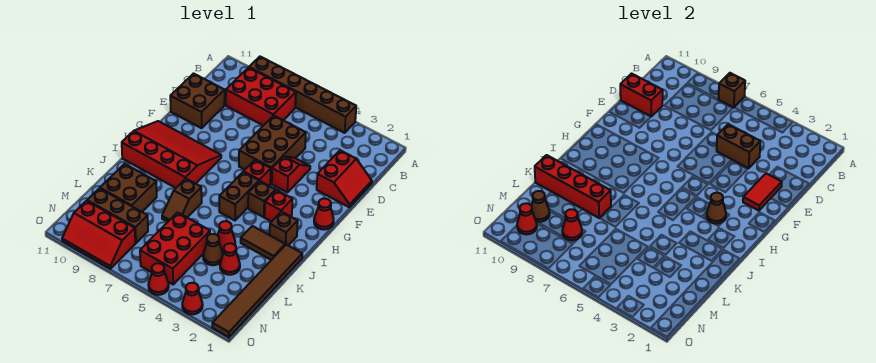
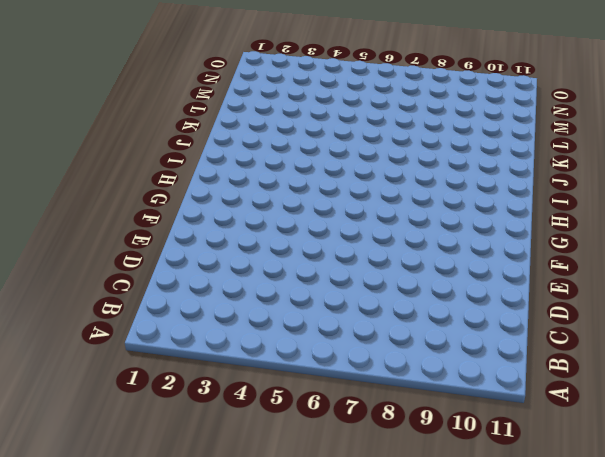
none -> brown brick A4:A9 level 1
none -> red brick B7:C9 level 1
none -> red slope D1:E2 level 1 top 2
none -> brown brick D5:F6 level 1

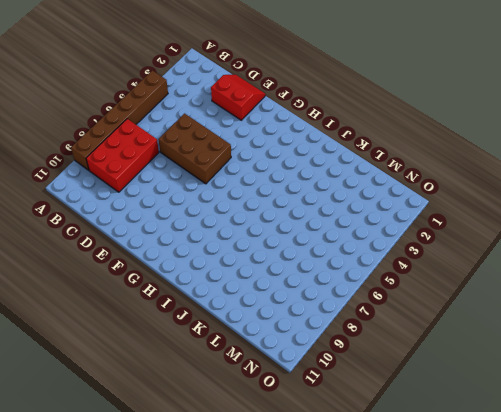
none -> brown brick D10:E11 level 1
none -> red slope E4:F4 level 1 top F
none -> red cone G1 level 1
none -> red brick G5 level 1

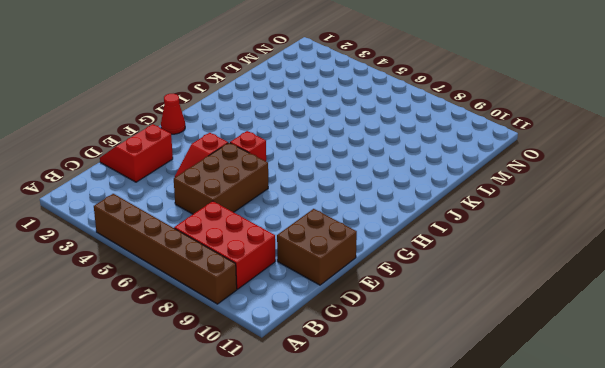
none -> red slope G8:I11 level 1 top I
none -> red brick H3 level 1
none -> brown brick H4 level 1
none -> brown brick H5:I5 level 1

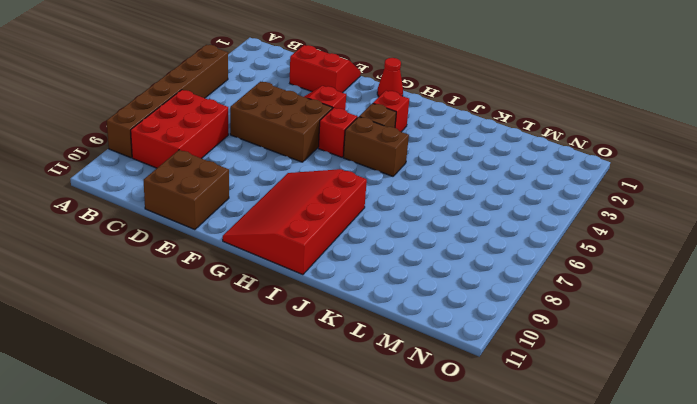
none -> brown brick I2 level 1
none -> brown tile J1:O1 level 1
none -> brown tile J2:J3 level 1
none -> brown slope J7:K7 level 1 top J

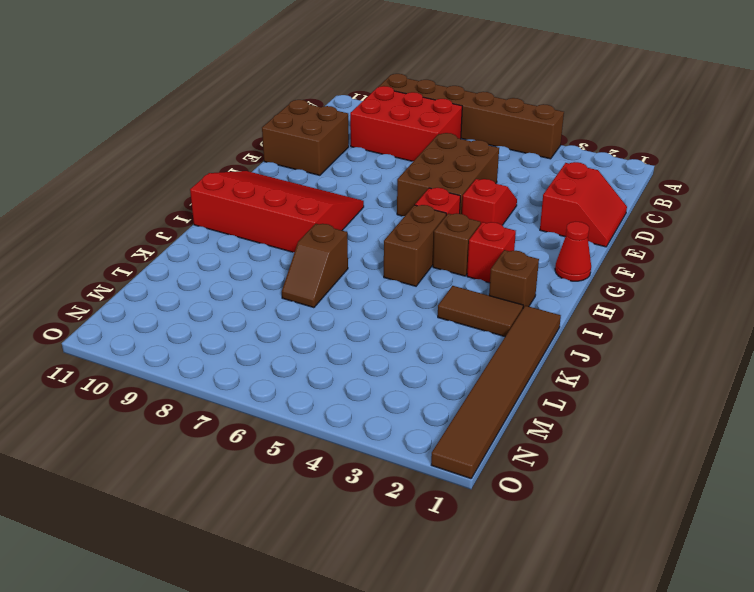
none -> red cone K4 level 1
none -> brown brick K9:L10 level 1
none -> red cone L3 level 1
none -> brown cone L4 level 1

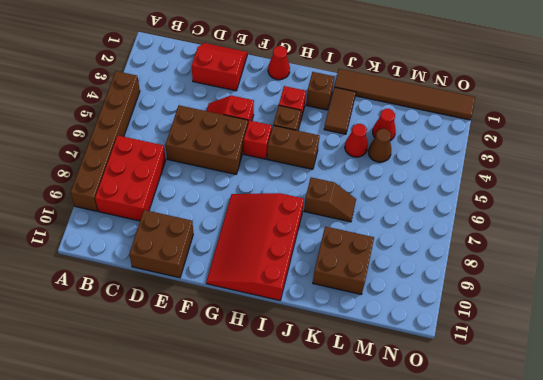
none -> red brick L5:N6 level 1
none -> brown brick M8:M10 level 1
none -> red slope N8:O10 level 1 top N
none -> red cone O3 level 1

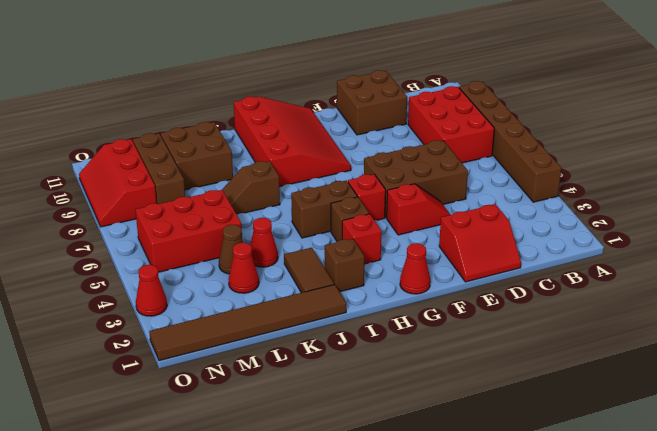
none -> red cone O5 level 1
none -> brown brick A7 level 2
none -> brown brick D4:D5 level 2
none -> red brick D10:D11 level 2

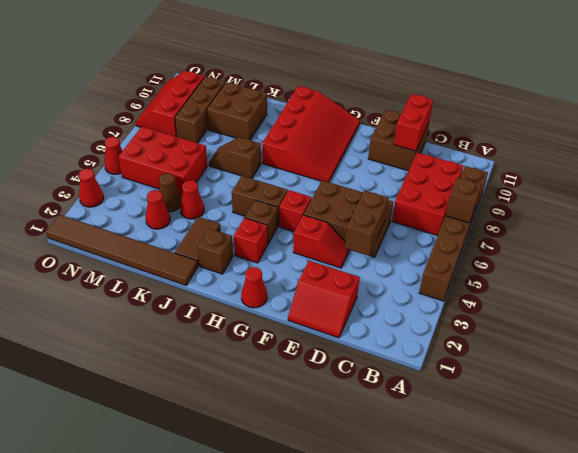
none -> red tile E2:F2 level 2
none -> brown cone H3 level 2
none -> red brick K8:K11 level 2
none -> red cone M8 level 2

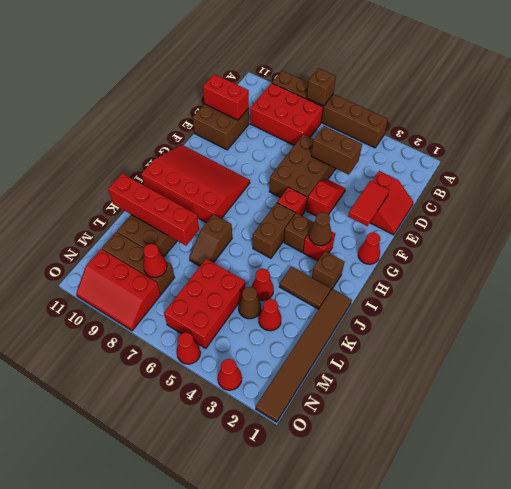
none -> brown cone M10 level 2
none -> red cone N10 level 2

